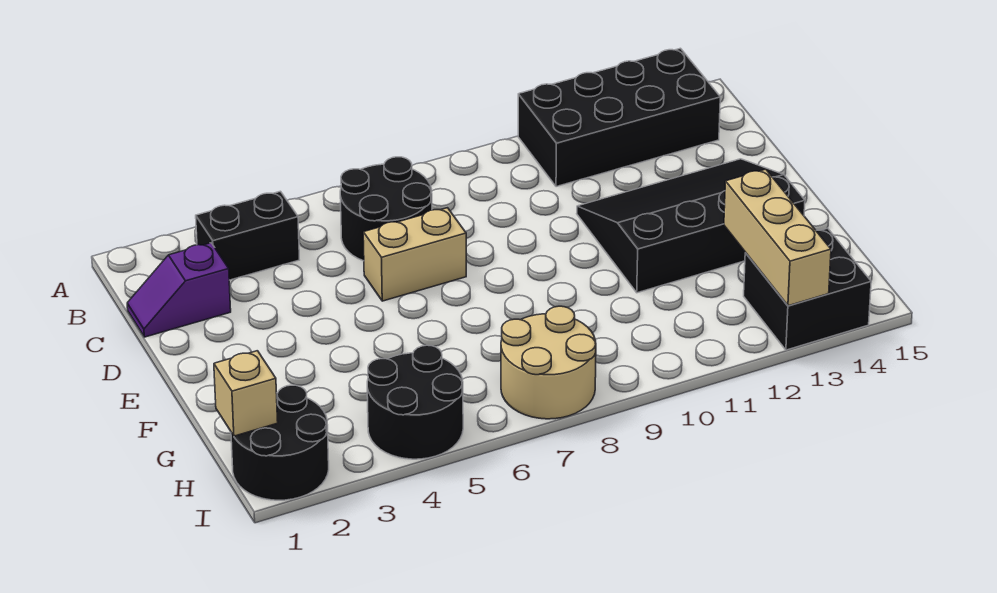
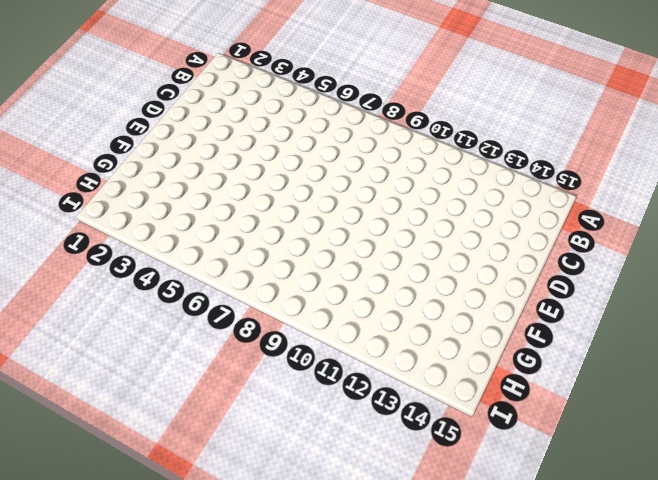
none -> black brick A11:B14 level 1
none -> black brick B3:B4 level 1
none -> black round brick B6:C7 level 1

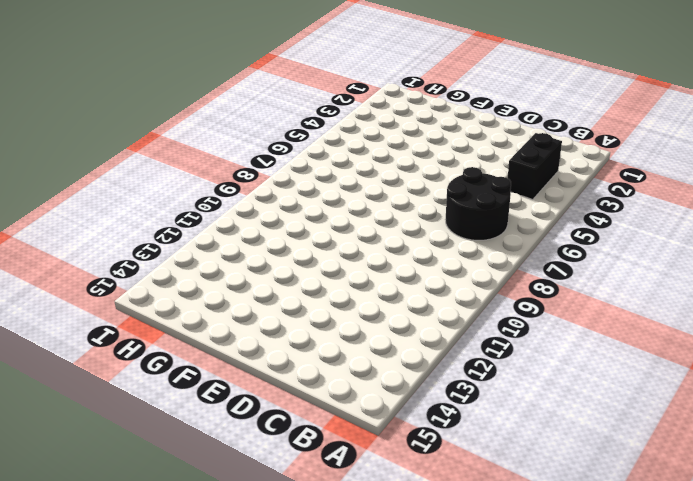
none -> black brick A11:B14 level 1
none -> purple slope C1:C2 level 1 top 2
none -> tan brick D6:D7 level 1

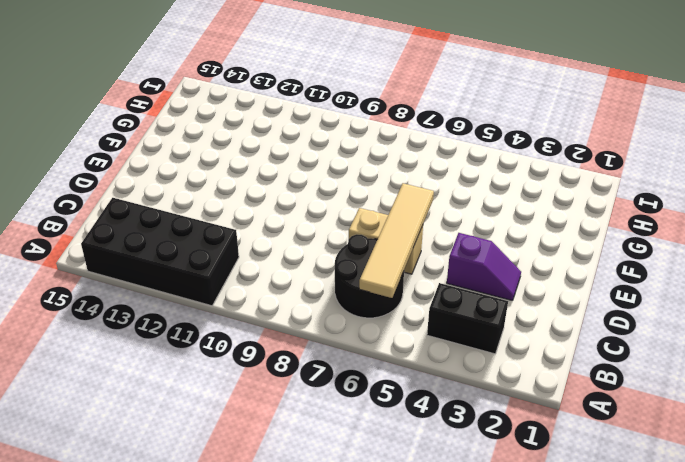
tan tile B6:E6 level 2 -> none
purple slope D3:D4 level 1 top 4 -> purple slope C1:C2 level 1 top 2
none -> black slope D11:F14 level 1 top F
none -> black round brick H1:I2 level 1
none -> black round brick H4:I5 level 1

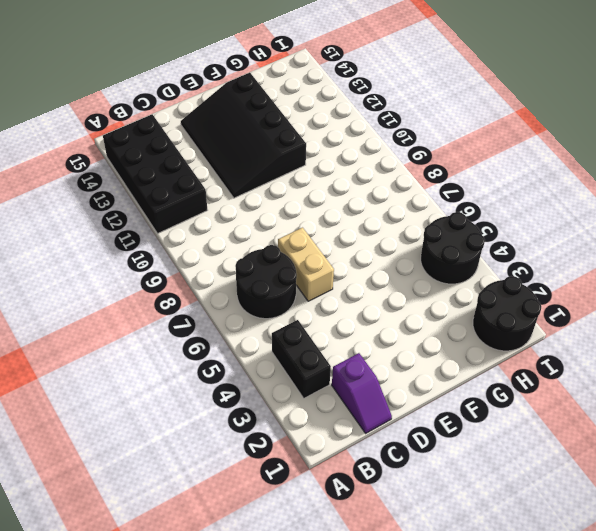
none -> tan round brick H7:I8 level 1
none -> black brick H13:I14 level 1
none -> tan brick G13:I13 level 2

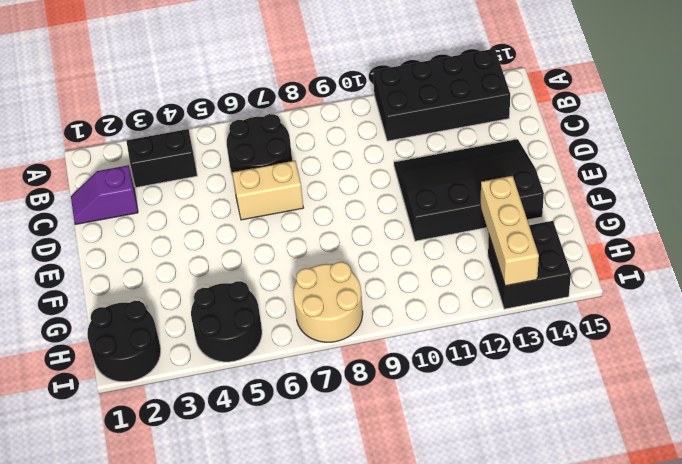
none -> tan brick H1 level 2

